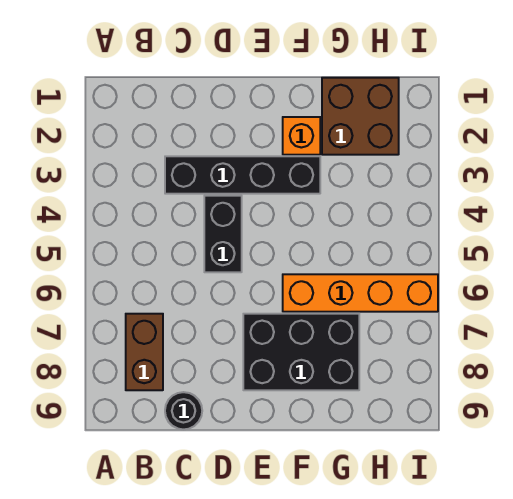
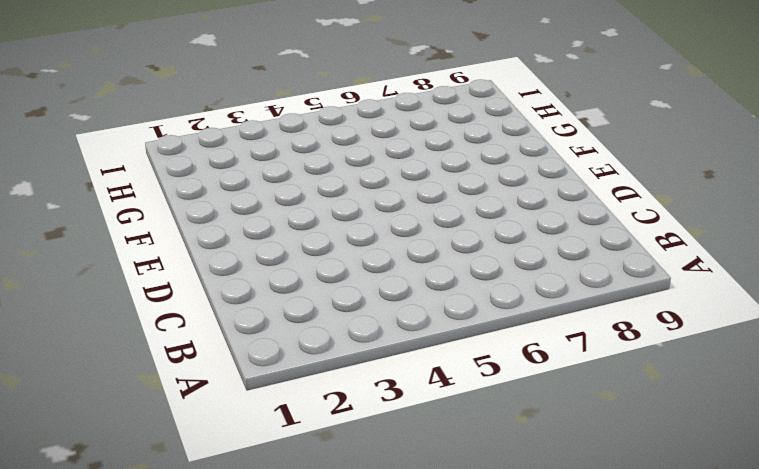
none -> brown brick B7:B8 level 1
none -> black brick C3:F3 level 1

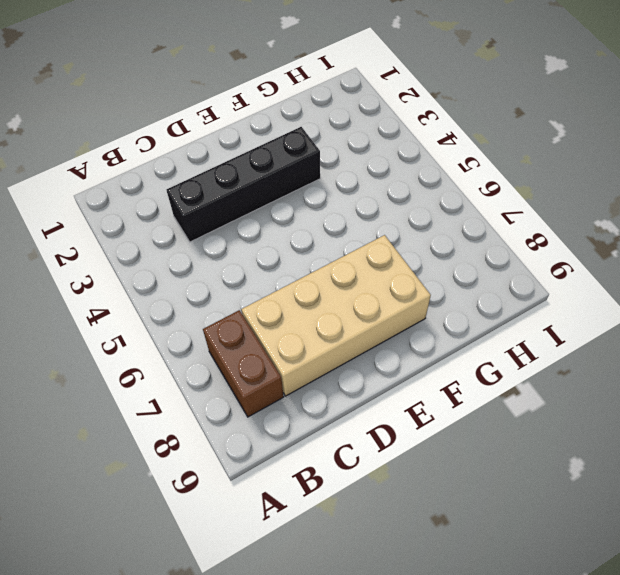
tan brick C7:F8 level 1 -> black brick E7:G8 level 1
none -> black round brick C9 level 1
none -> black brick D4:D5 level 1

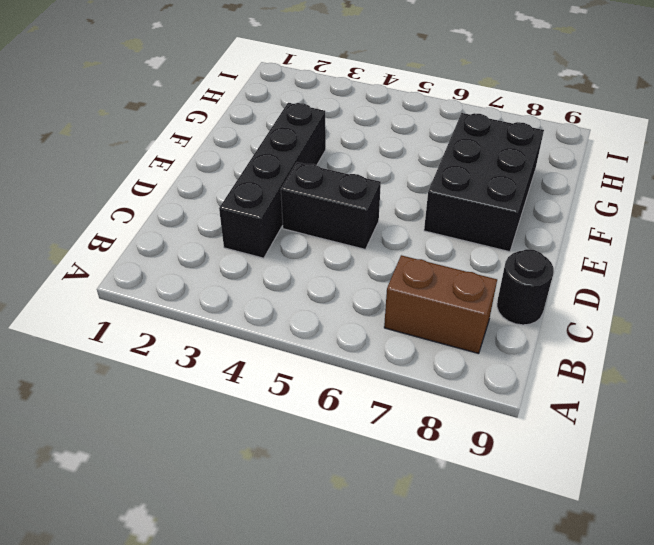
none -> orange brick F2 level 1
none -> orange brick F6:I6 level 1

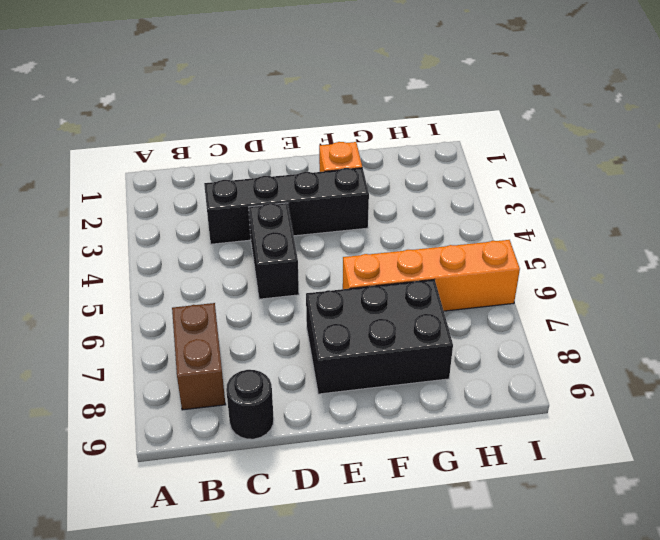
none -> brown brick G1:H2 level 1

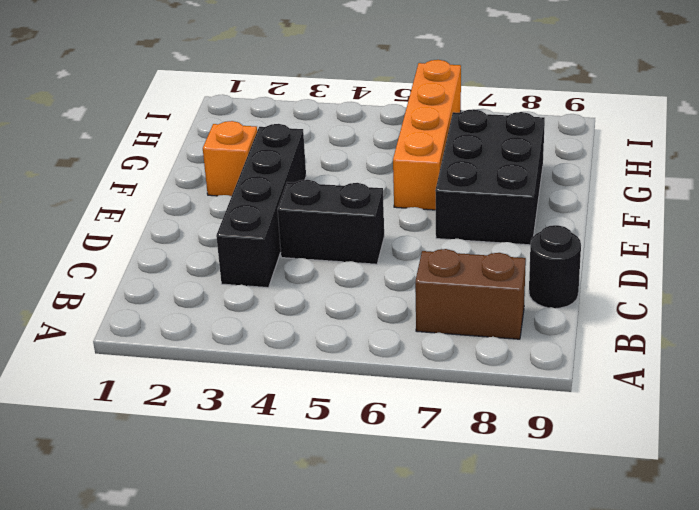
none -> brown brick G1:H2 level 1

